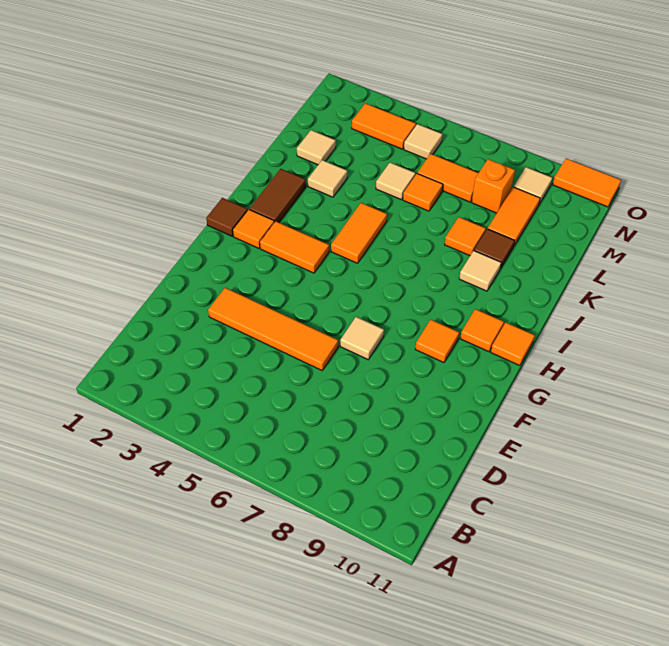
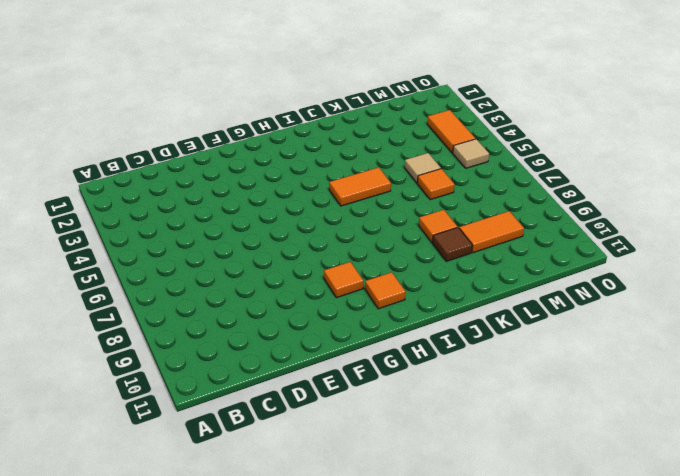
none -> orange tile E3:E6 level 1
none -> tan tile F7 level 1
none -> brown tile H1 level 1

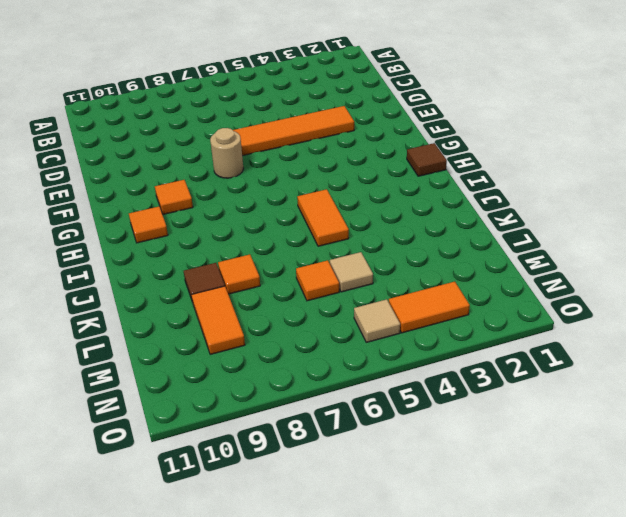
tan round brick F7 level 1 -> tan tile F7 level 1
none -> orange tile H2 level 1
none -> orange tile H3:H4 level 1
none -> orange tile H11 level 1

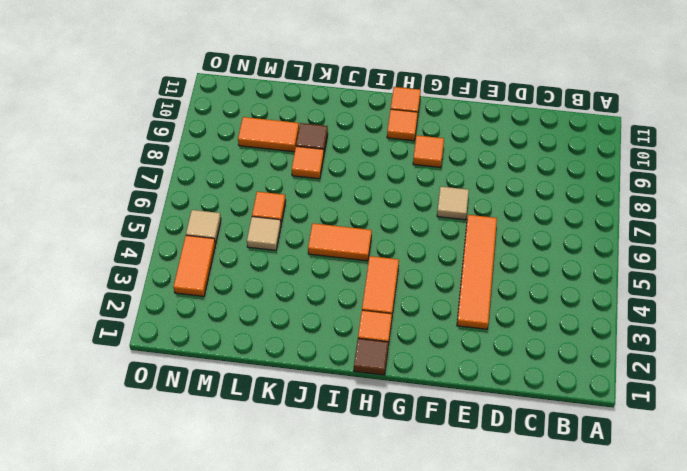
none -> brown tile I2:J2 level 1
none -> tan tile J9 level 1
none -> tan tile K3 level 1

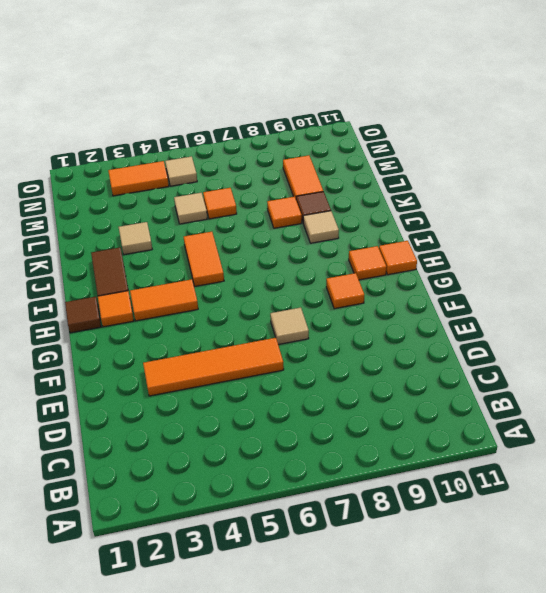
none -> tan tile L2 level 1
none -> orange tile M6:M7 level 1
none -> orange brick M8 level 1

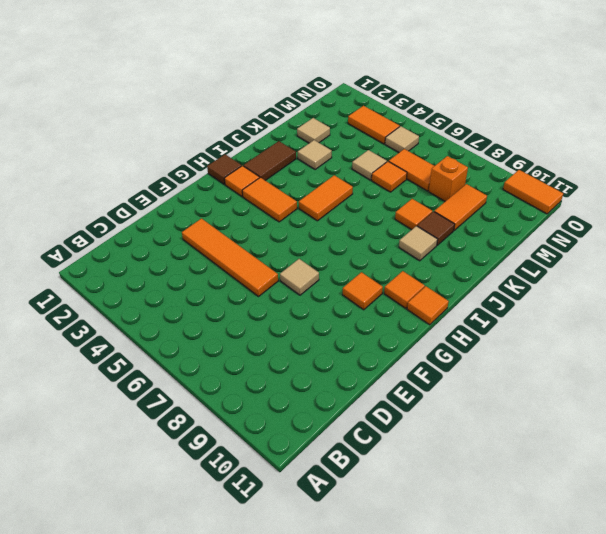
none -> tan tile N9 level 1

